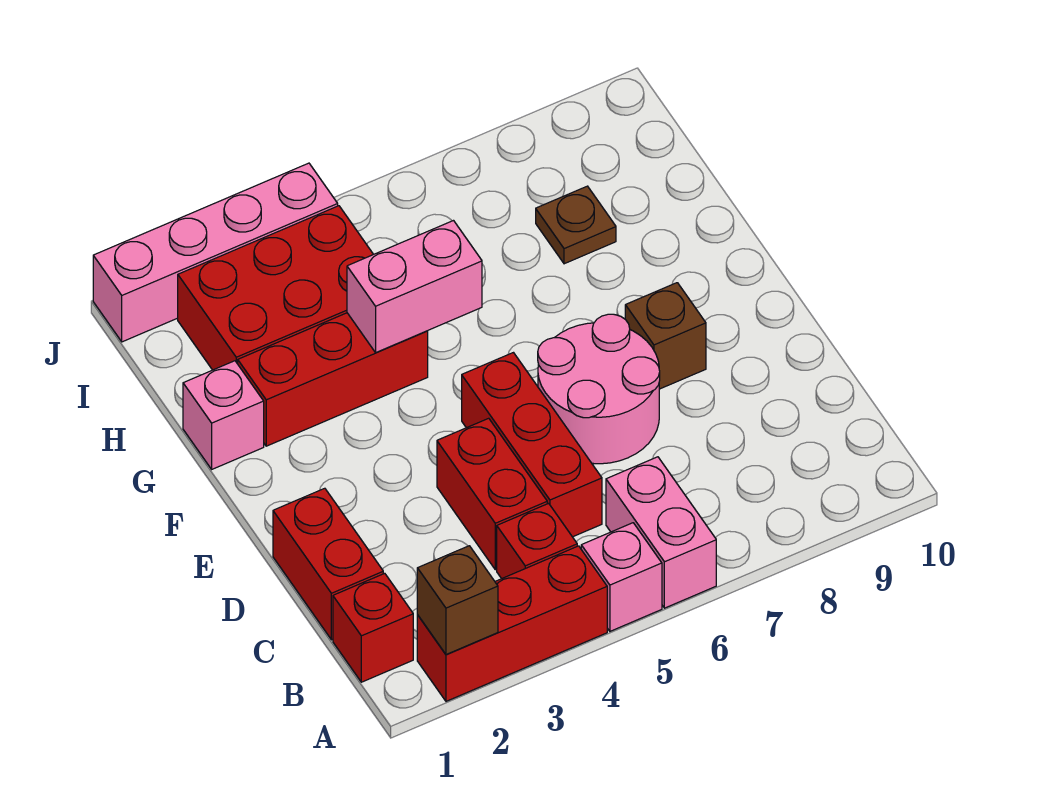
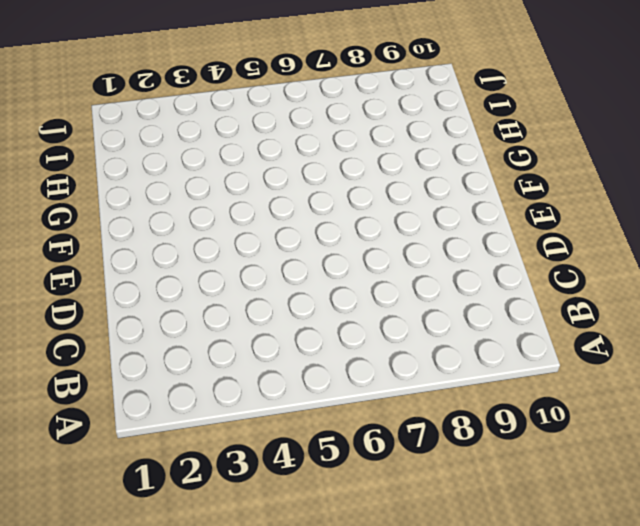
none -> red brick A2:A4 level 1
none -> pink brick A5 level 1
none -> pink brick A6:B6 level 1

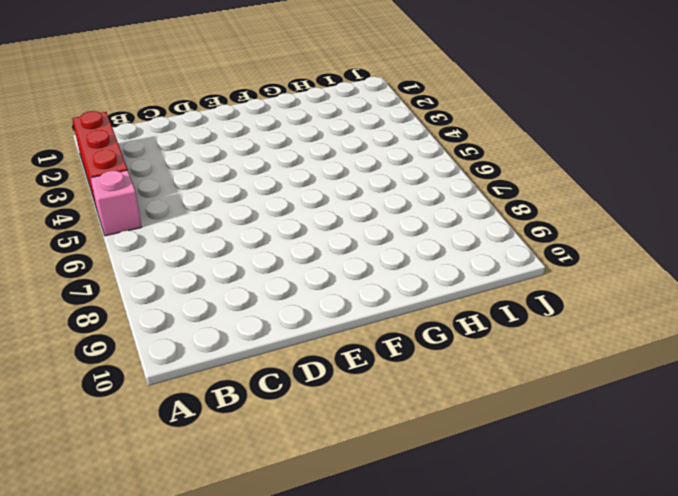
none -> pink brick A6:B6 level 1
none -> red brick B1 level 1
none -> red brick B4 level 1

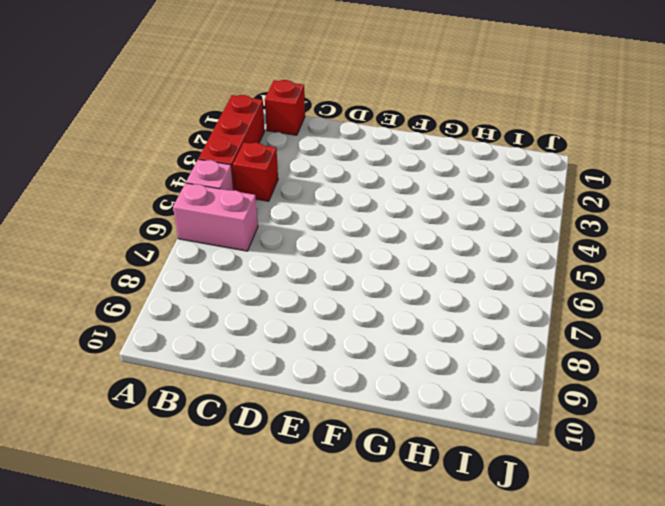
none -> red brick C1:D1 level 1
none -> red brick C4:D4 level 1
none -> red brick C5:E5 level 1

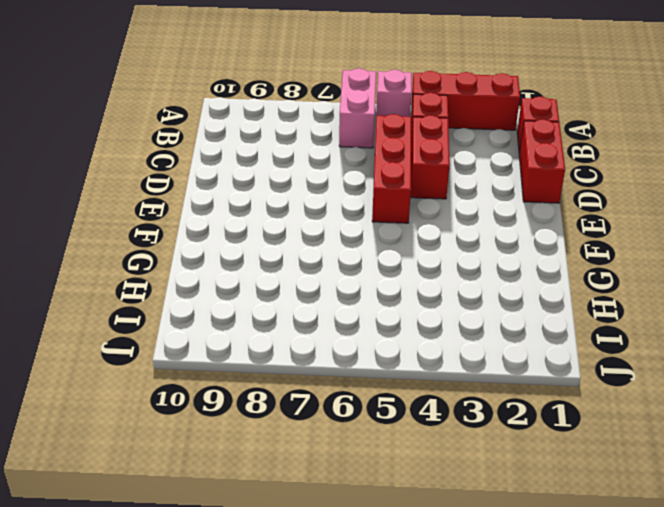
none -> pink round brick D6:E7 level 1
none -> brown brick E8 level 1
none -> pink brick G1 level 1

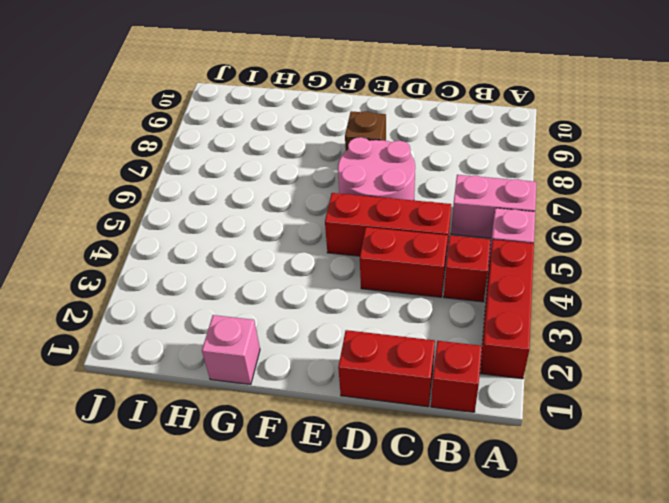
none -> red brick G2:G4 level 1
none -> red brick H2:I4 level 1
none -> brown plate H8 level 1

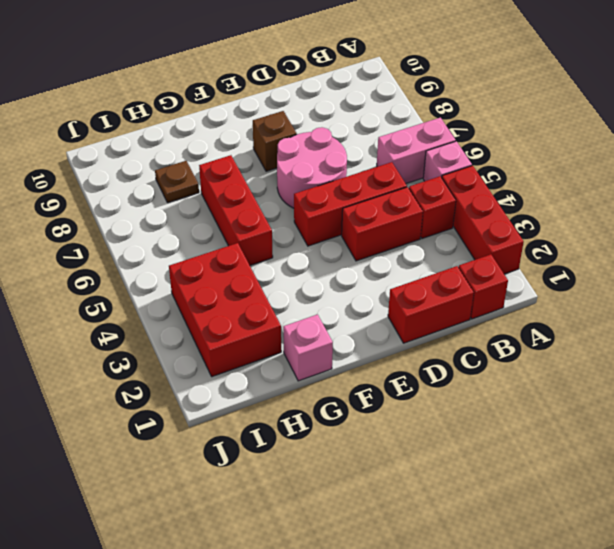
red brick G5:G7 level 1 -> red brick G2:G4 level 1
none -> pink brick J1:J4 level 1
none -> brown brick A2 level 2
none -> pink brick G4:G5 level 2

